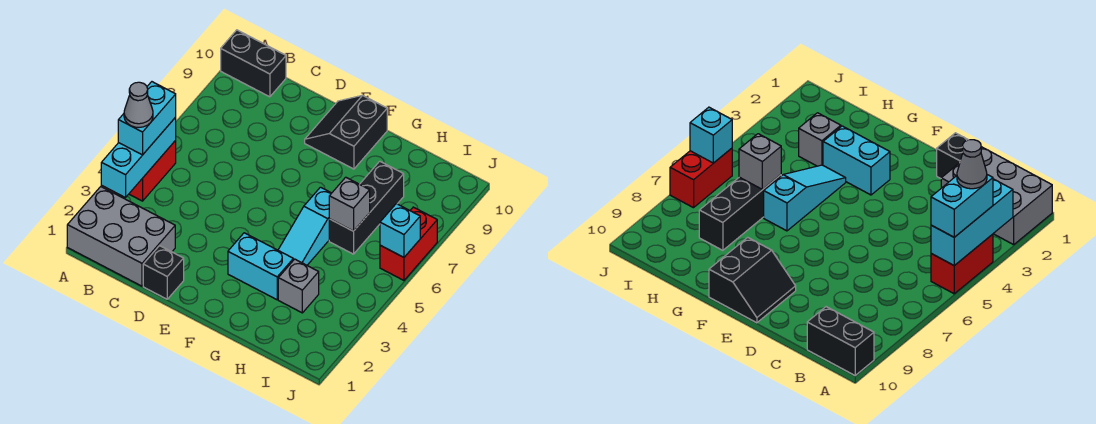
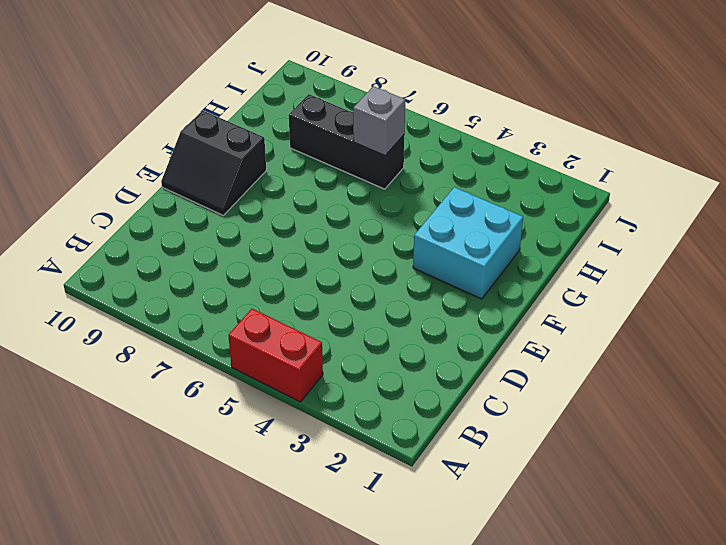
cyan brick F2:G3 level 1 -> cyan brick F3:G3 level 1
none -> grey brick A1:C2 level 1
none -> black brick A10:B10 level 1
none -> black brick D1 level 1

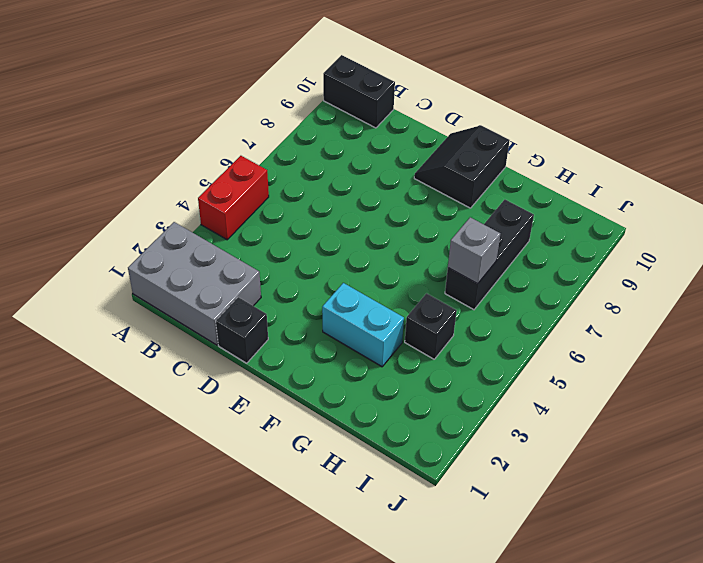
black brick H4 level 1 -> none
none -> cyan slope G4:G6 level 1 top 6
none -> grey brick H3 level 1
none -> red brick J6:J7 level 1

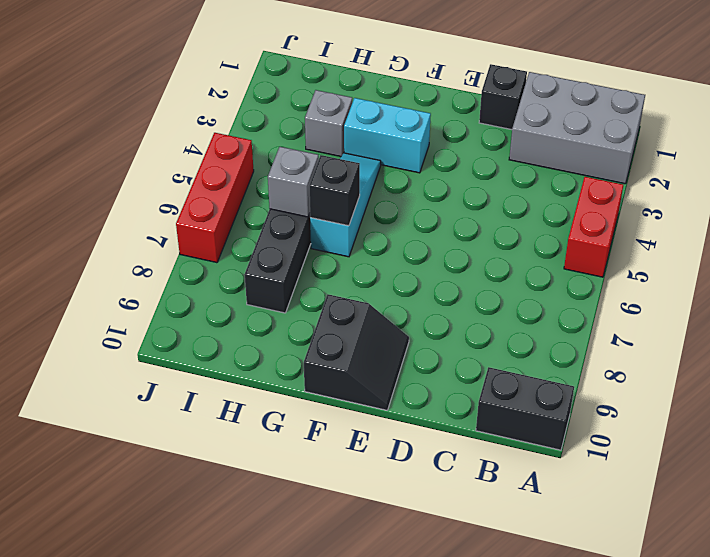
black brick G6 level 2 -> none
red brick J5:J7 level 1 -> red brick J6:J7 level 1
none -> cyan brick A3:A5 level 2
none -> cyan brick J6 level 2
none -> cyan brick A4:A5 level 3

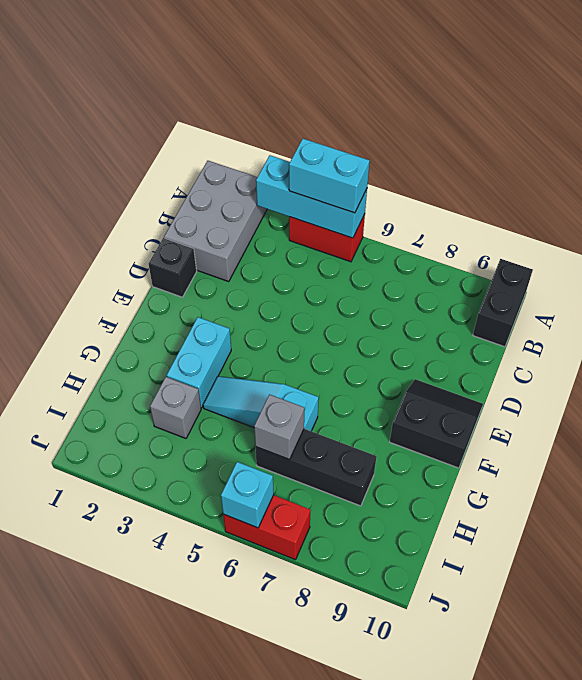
none -> grey cone A4 level 4

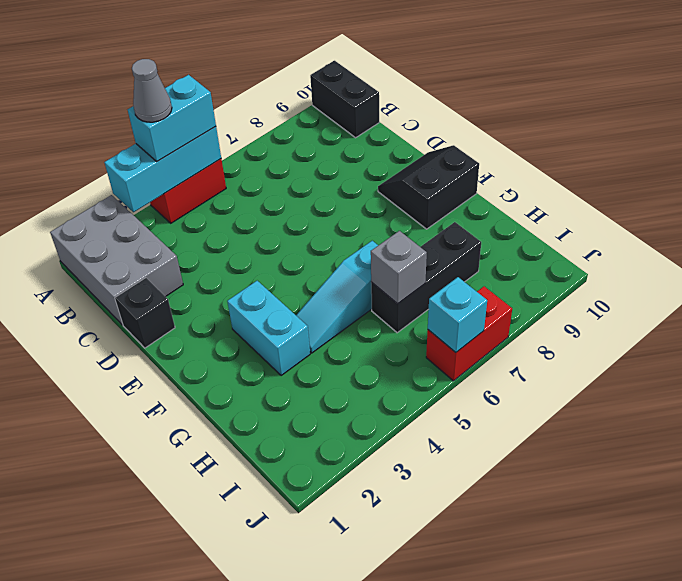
none -> grey brick H3 level 1

